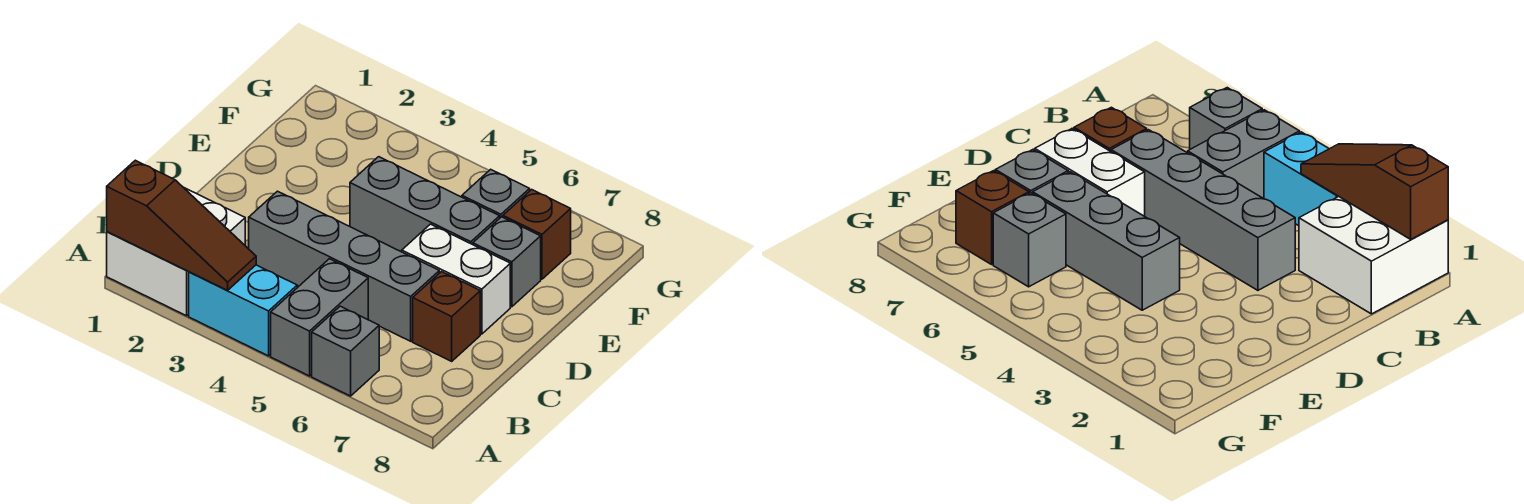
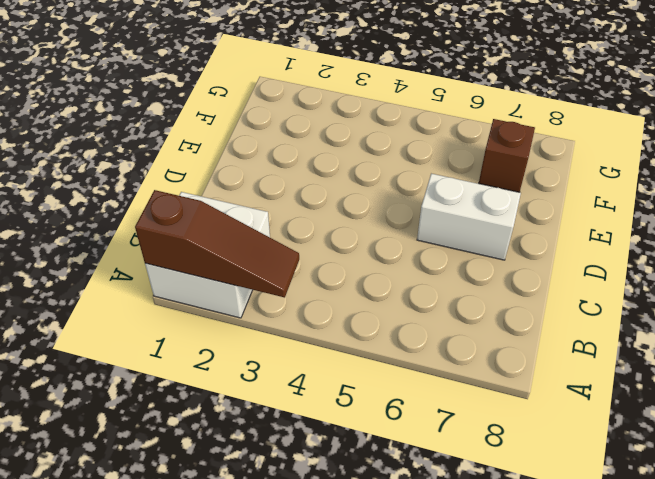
none -> cyan brick A3:A4 level 1
none -> grey brick A5:B5 level 1
none -> grey brick A6 level 1

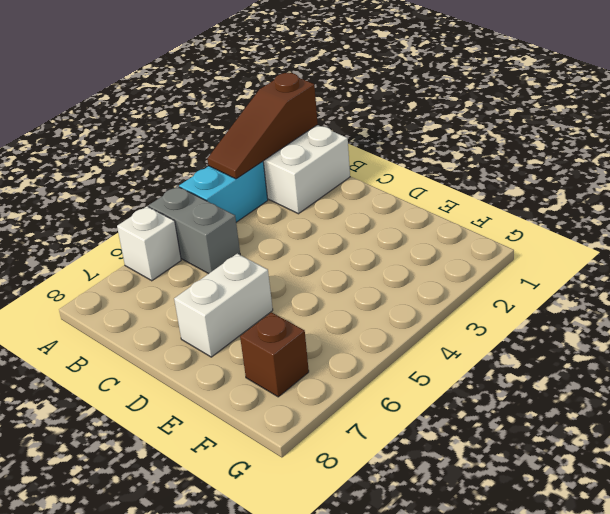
white brick A6 level 1 -> grey brick A6 level 1
none -> grey brick C3:C6 level 1
none -> brown brick C7 level 1
none -> grey brick E4:E6 level 1

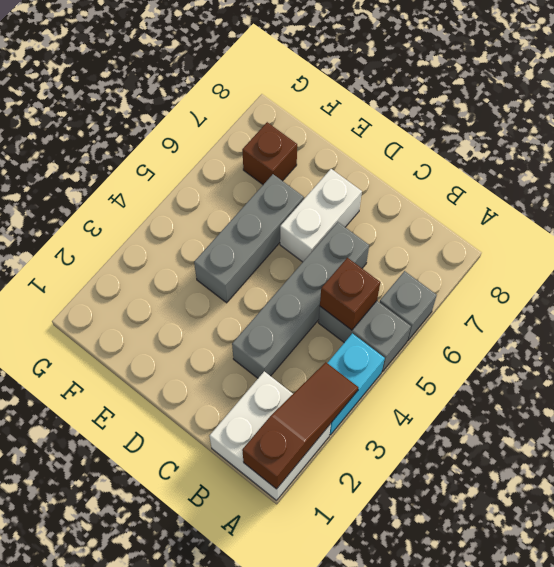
brown brick B5 level 2 -> brown brick C7 level 1
none -> grey brick E7 level 1
none -> grey brick F6 level 1

